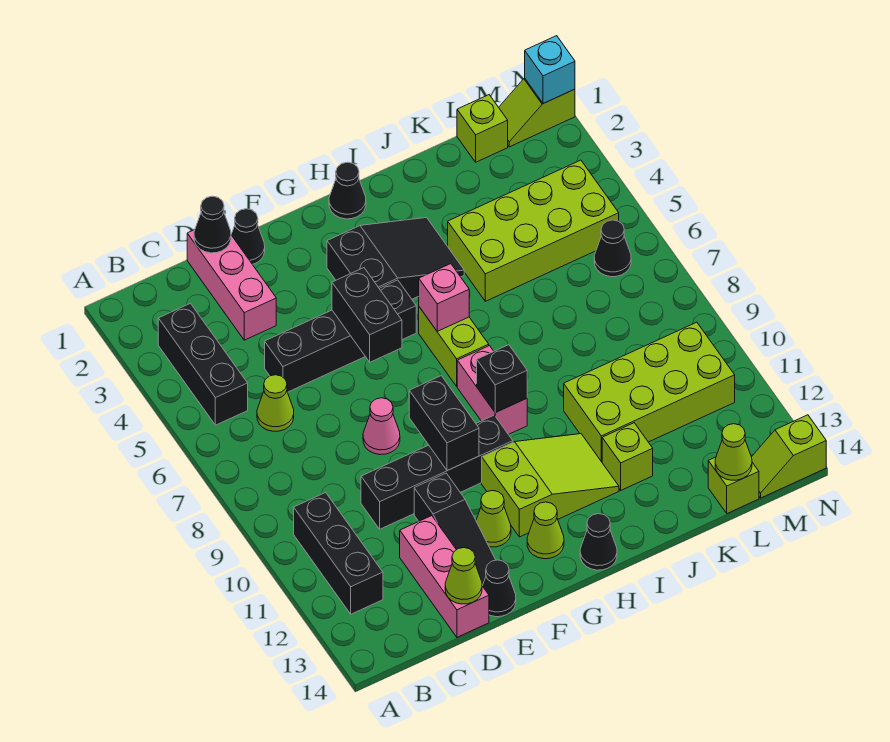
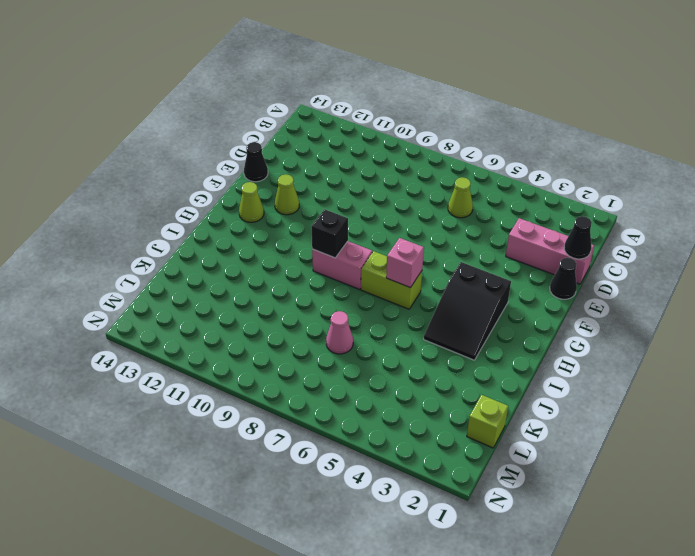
pink cone K7 level 1 -> pink cone E8 level 1
none -> black brick B3:B5 level 1
none -> black brick B10:B12 level 1
none -> black brick D5:G5 level 1
none -> black brick D10:G10 level 1

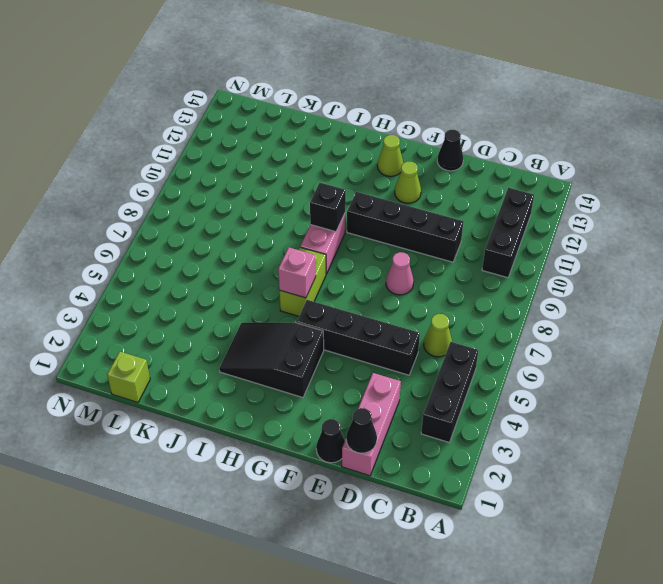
none -> pink brick D12:D14 level 1
none -> black slope E11:E13 level 1 top 11
none -> lime slope G11:I12 level 1 top G
none -> black cone H1 level 1

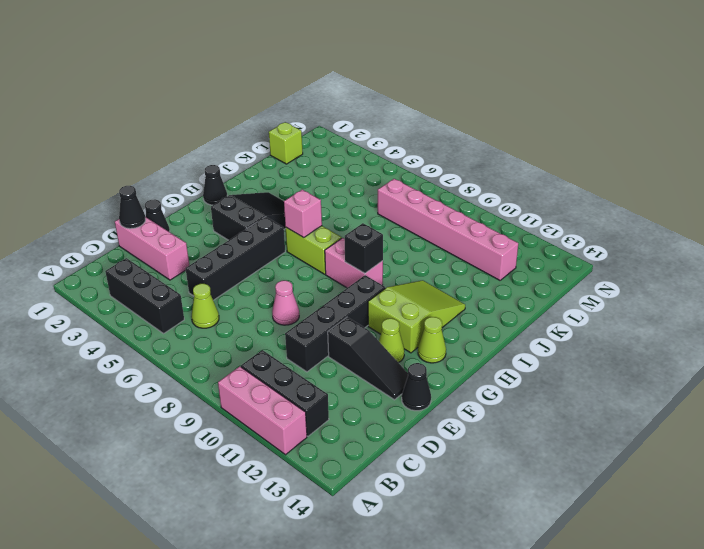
pink brick A10:A12 level 1 -> pink brick D12:D14 level 1
pink brick L7:L12 level 1 -> lime brick J10:M11 level 1
none -> black cone H14 level 1
none -> lime brick J4:M5 level 1
none -> lime brick J12 level 1
none -> lime brick L14 level 1

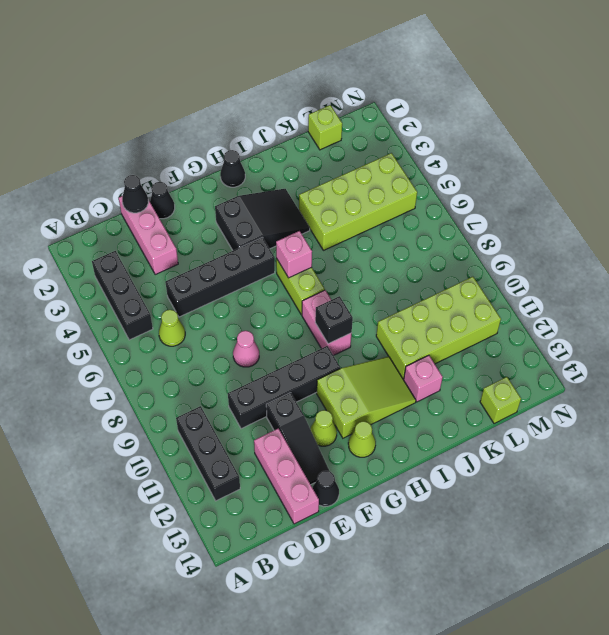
pink brick J12 level 1 -> lime brick J12 level 1
none -> black cone H14 level 1
none -> lime slope M1:N1 level 1 top N
none -> black cone M6 level 1
none -> lime slope M14:N14 level 1 top N

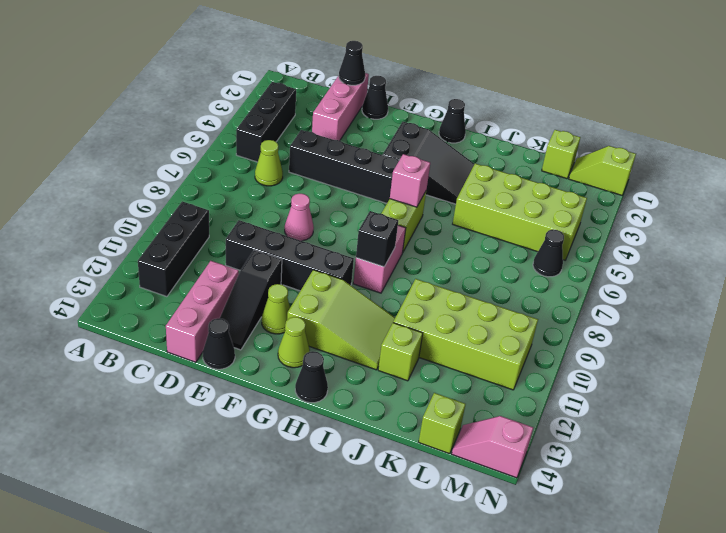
pink slope M14:N14 level 1 top N -> lime slope M14:N14 level 1 top N
none -> lime cone D14 level 2
none -> black brick F5:F6 level 2
none -> black brick F9:F10 level 2
none -> lime cone L14 level 2

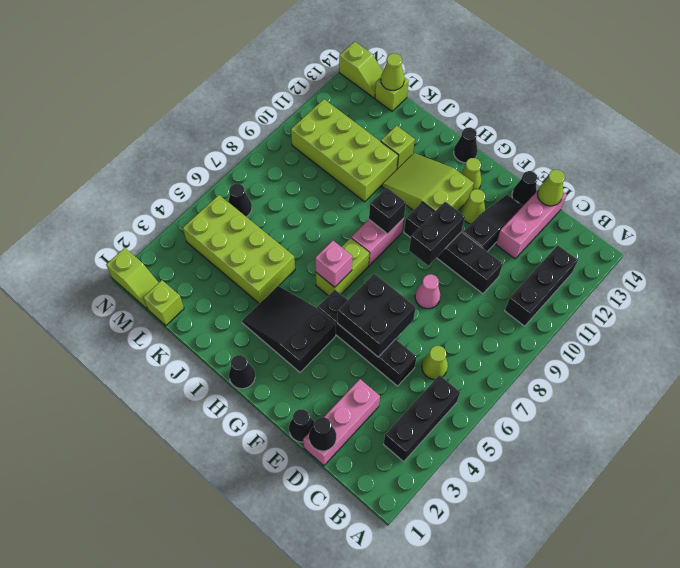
black brick E5:F6 level 2 -> black brick F5:F6 level 2
none -> cyan brick N1 level 2

